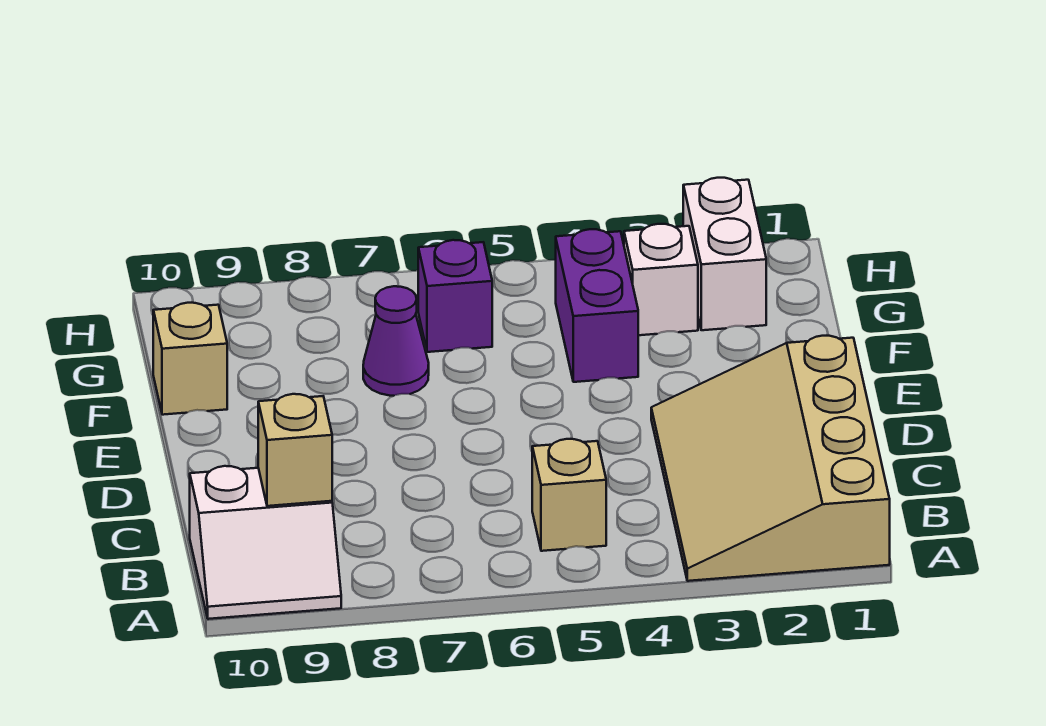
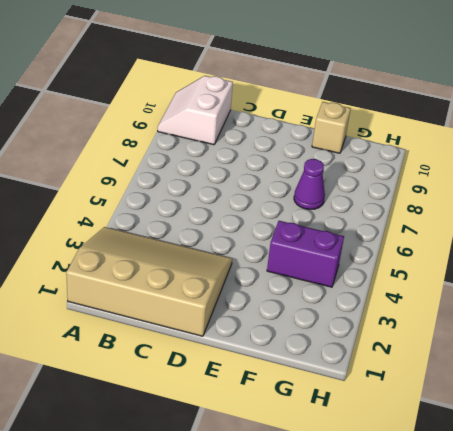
none -> tan brick B5 level 1
none -> white brick G2:H2 level 1

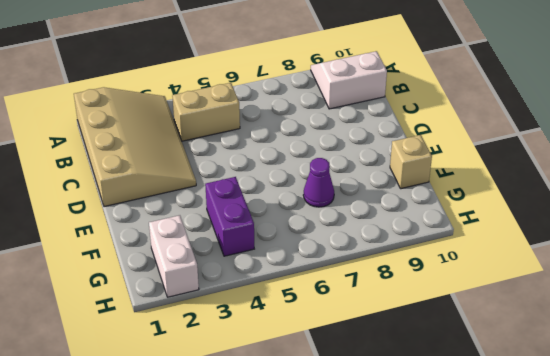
tan brick B4:B5 level 1 -> tan brick B5 level 1
none -> white brick G3 level 1
none -> purple brick G6 level 1

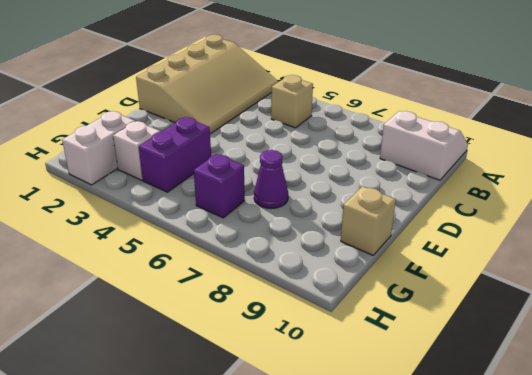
none -> tan brick B9 level 2

